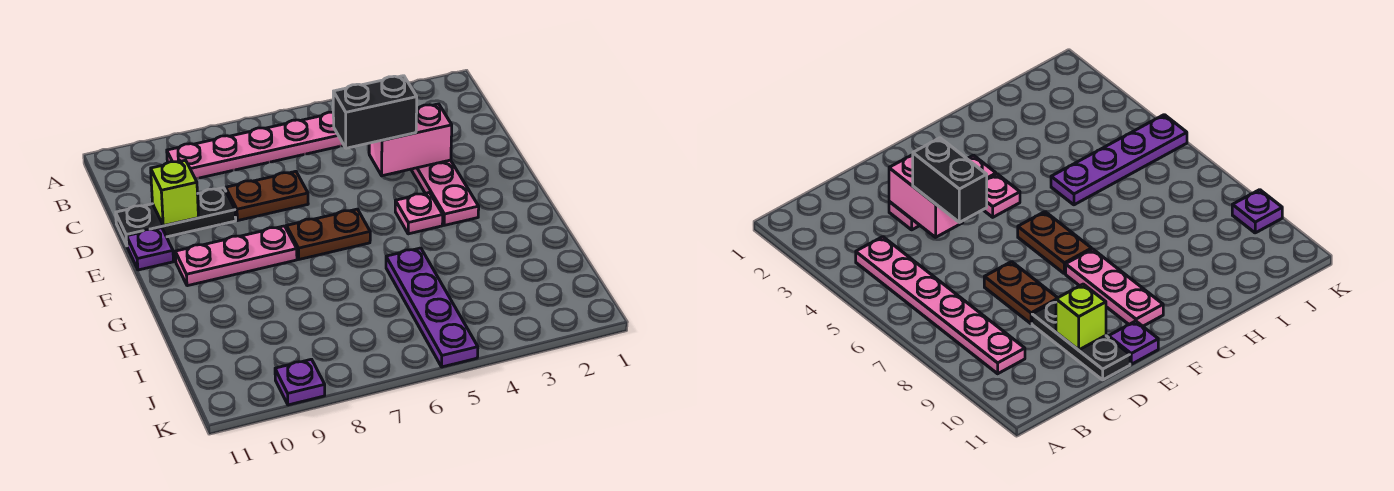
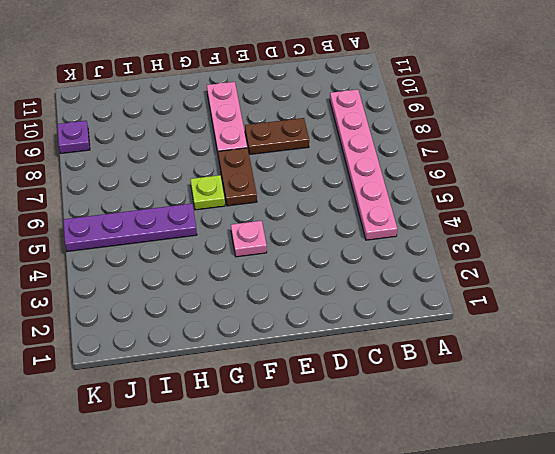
brown plate D8:E8 level 1 -> brown plate D7:D8 level 1
lime plate G6 level 1 -> none
none -> pink plate D3:F3 level 1
none -> black plate D9:D11 level 1
none -> purple plate E11 level 1

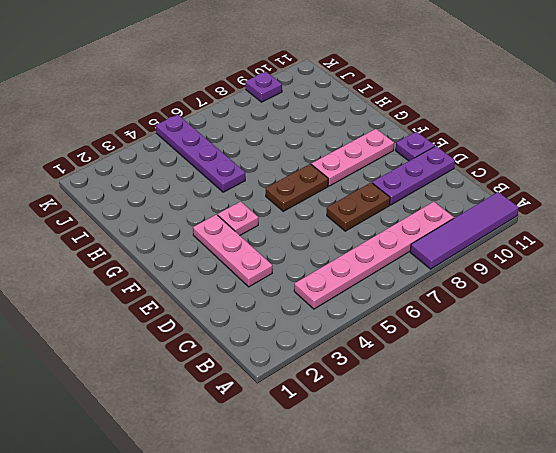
purple tile A8:A11 level 1 -> none
purple plate D9:D11 level 1 -> black plate D9:D11 level 1
none -> pink brick D3:D4 level 2
none -> lime brick D10 level 2
none -> black brick D4:D5 level 3

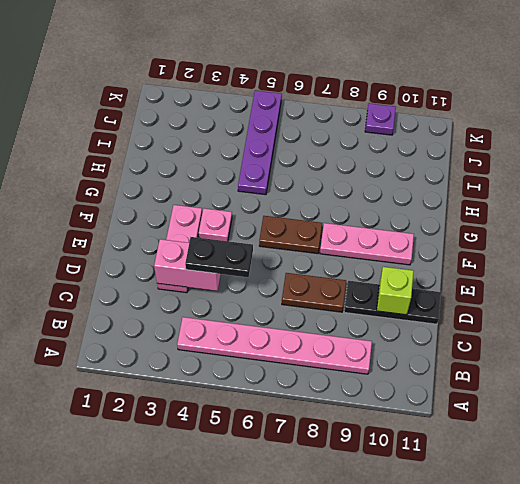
black plate D4:D5 level 3 -> black brick D4:D5 level 3
none -> purple plate E11 level 1

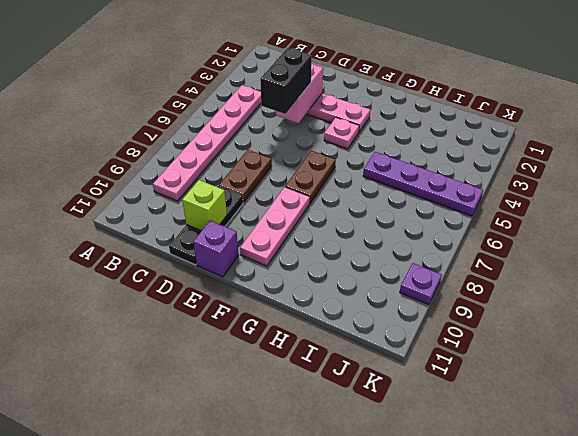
purple brick E11 level 1 -> purple plate E11 level 1

